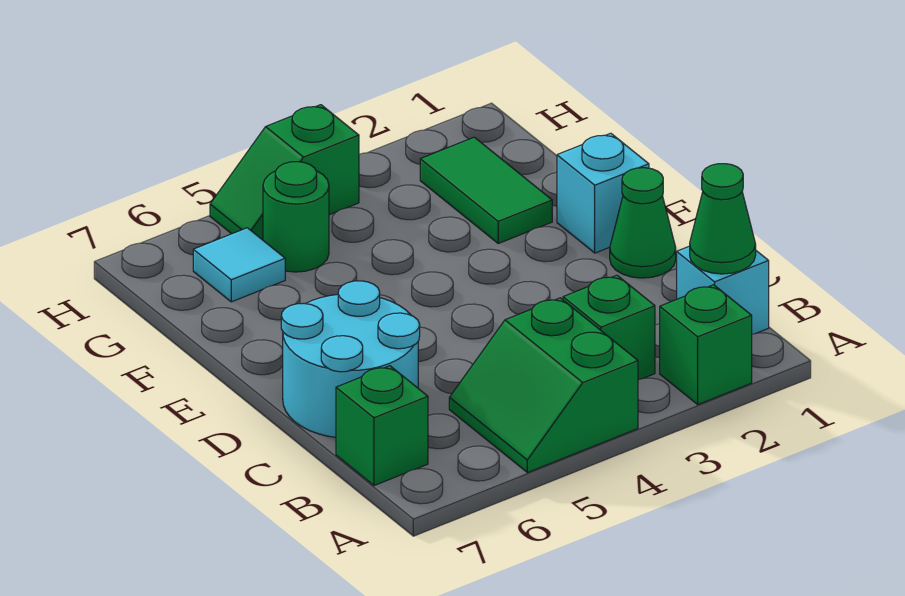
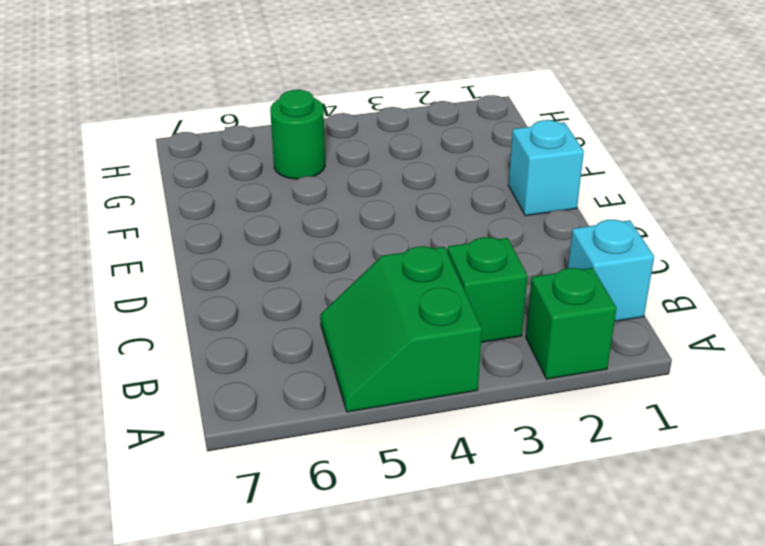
none -> green brick B7 level 1
none -> cyan round brick C6:D7 level 1
none -> green cone D1 level 1

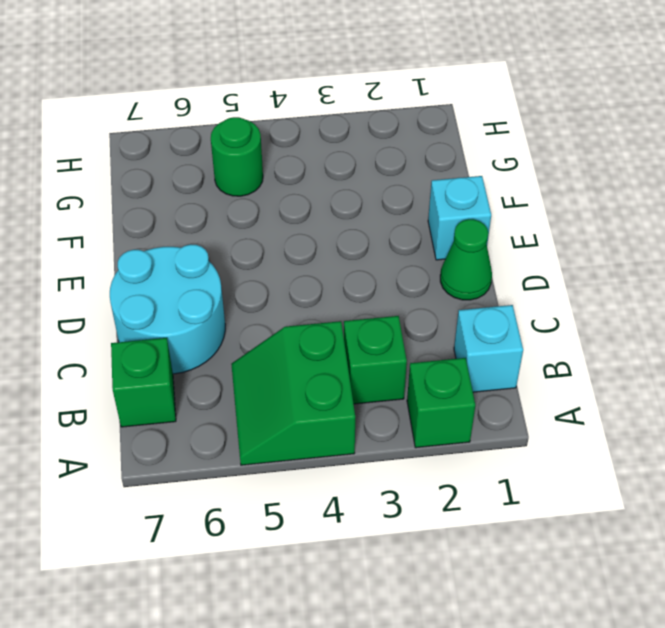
none -> green tile F2:G2 level 1
none -> cyan tile G6 level 1
none -> green slope H4:H5 level 1 top 4

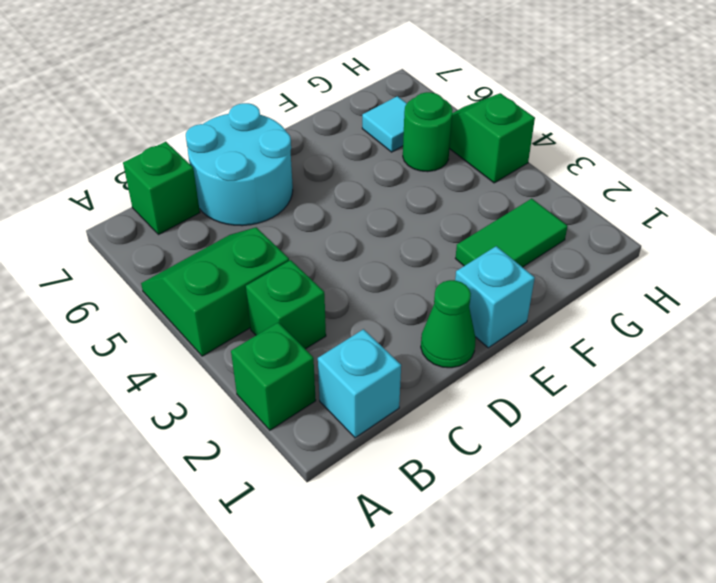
none -> green cone B1 level 2

